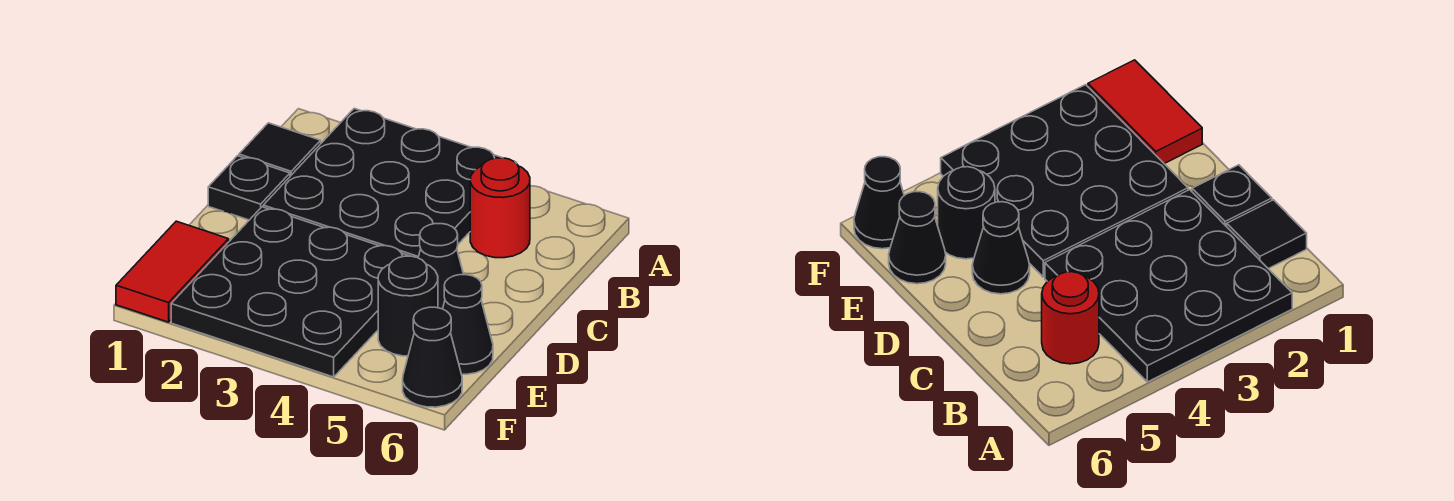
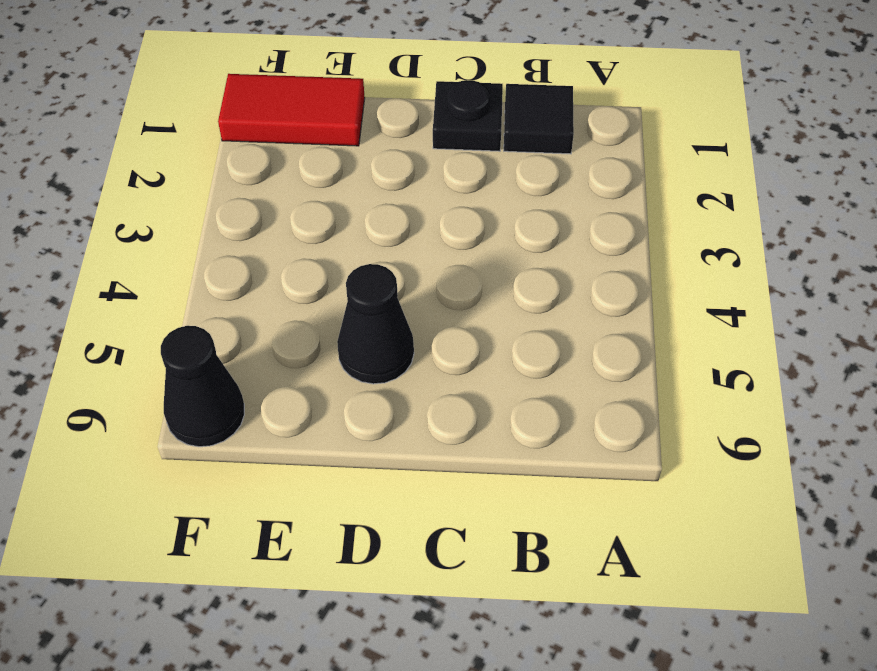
none -> black plate A2:C4 level 1
none -> red round brick B5 level 1

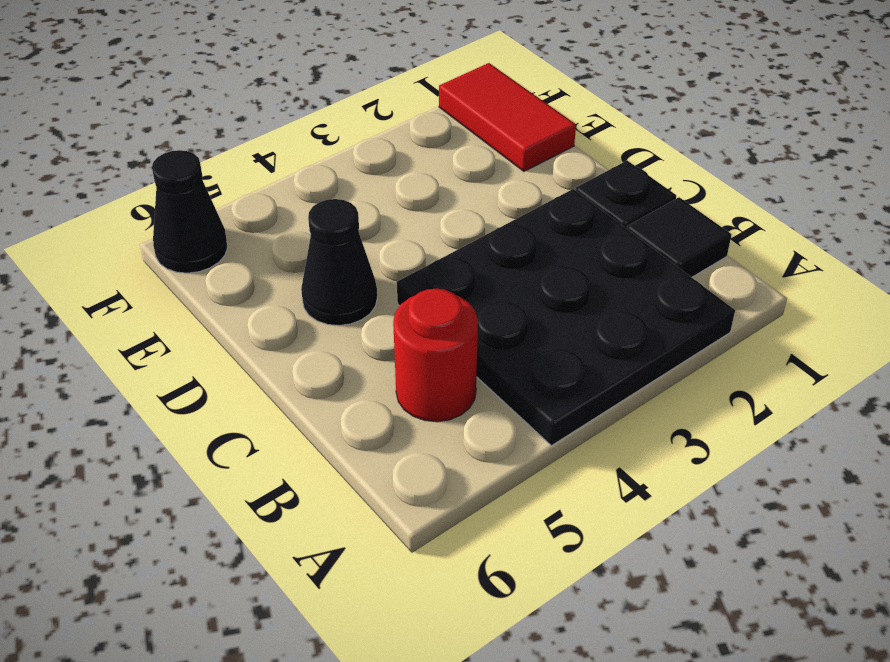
none -> black plate D2:F4 level 1
none -> black round brick E5 level 1

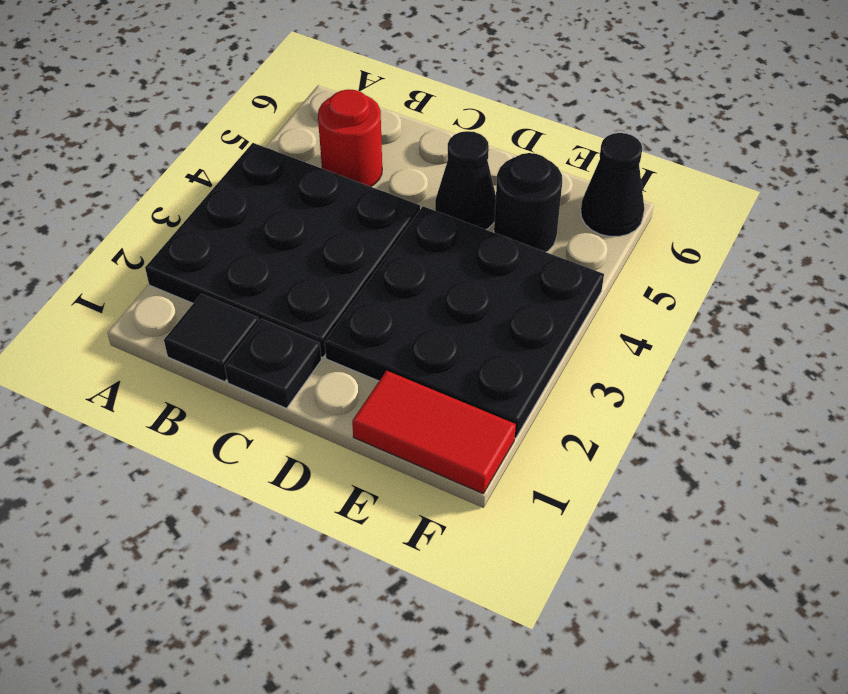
none -> black cone E6 level 1

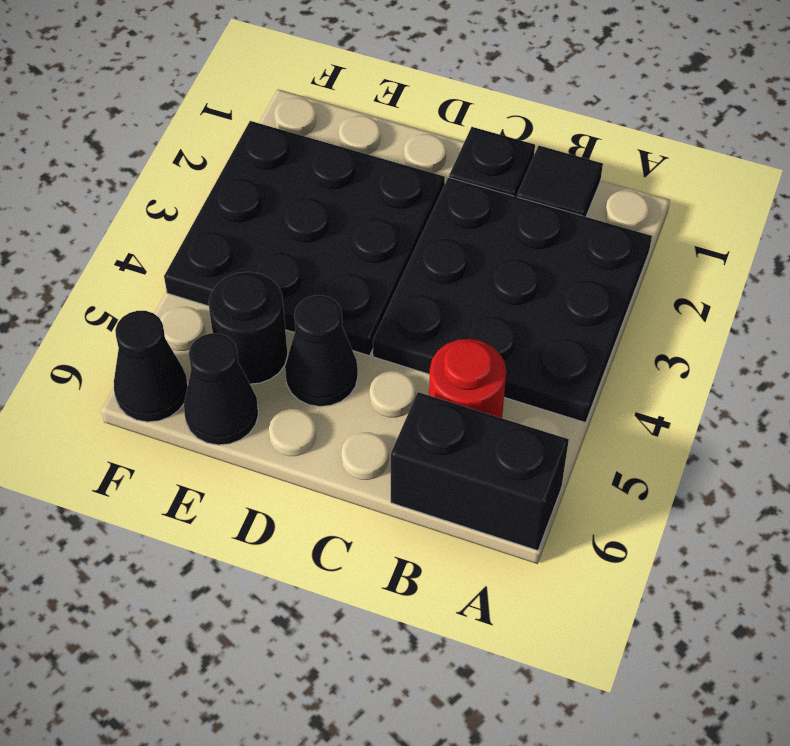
black brick A6:B6 level 1 -> none
none -> red tile E1:F1 level 1

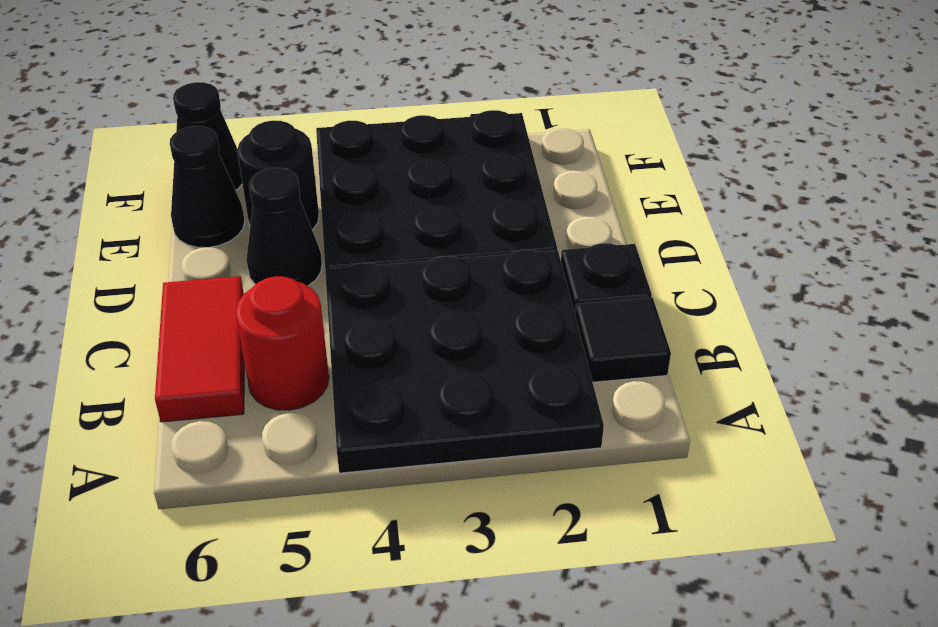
red tile B6:C6 level 1 -> red tile E1:F1 level 1

